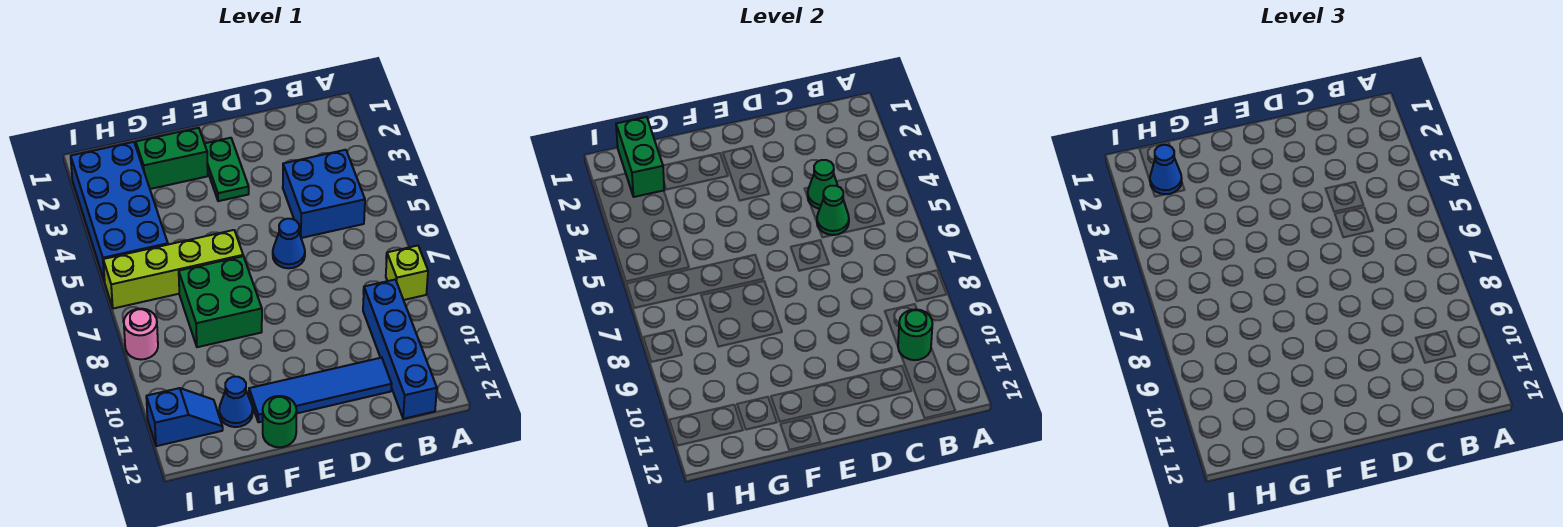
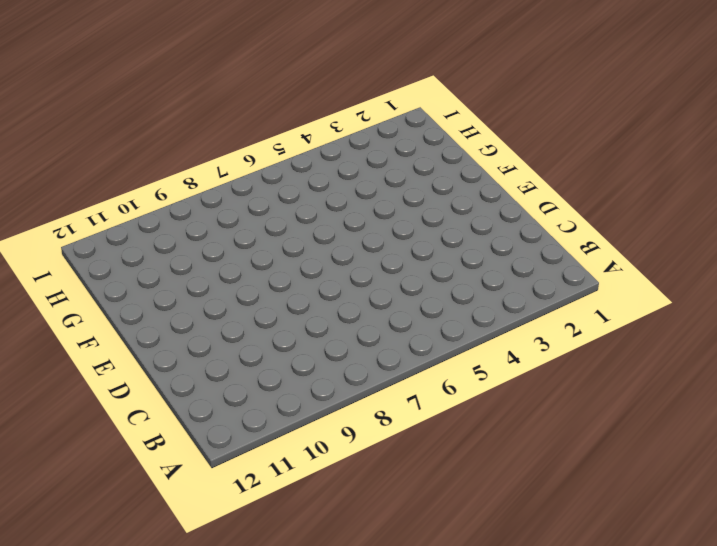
none -> lime brick A8 level 1
none -> blue brick B4:C5 level 1
none -> blue brick B9:B12 level 1

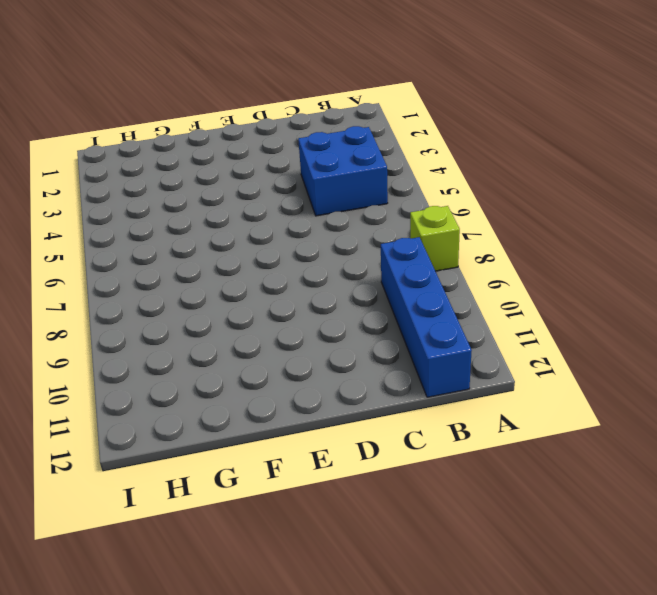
none -> blue tile C11:F11 level 1
none -> blue cone D6 level 1
none -> green plate E2:E3 level 1

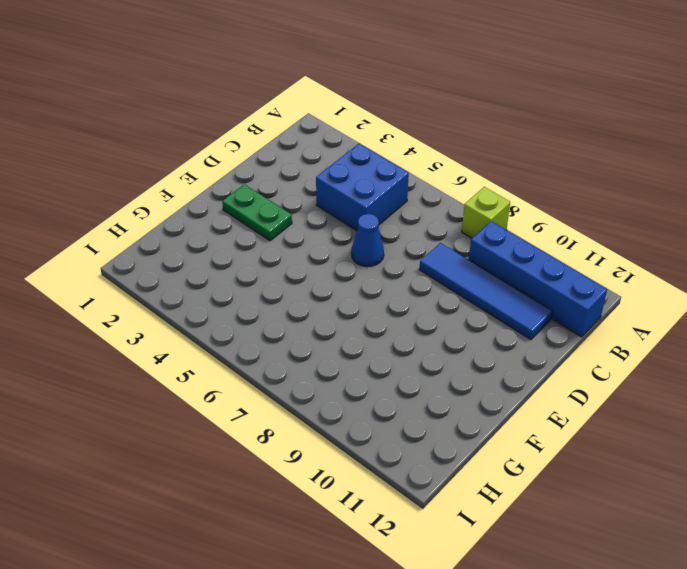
blue tile C8:C11 level 1 -> blue tile C11:F11 level 1
none -> green brick F2:G2 level 1
none -> lime brick F6:I6 level 1
none -> green brick F7:G8 level 1

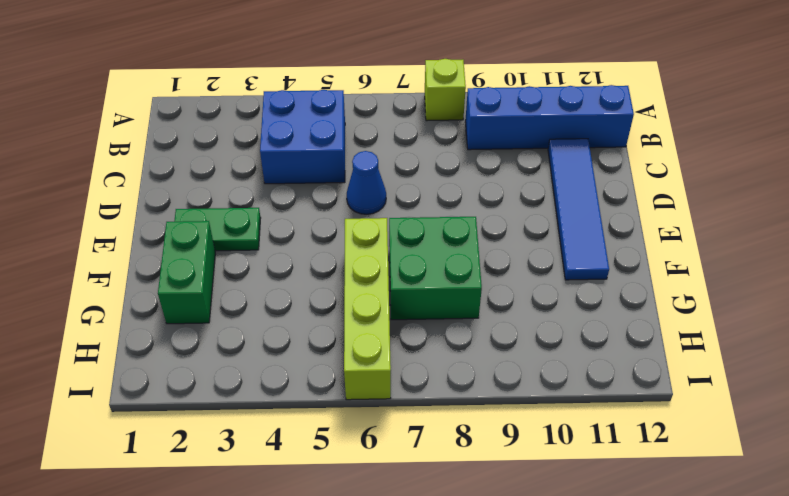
none -> green round brick F12 level 1
none -> blue cone G11 level 1
none -> blue brick H2:I5 level 1

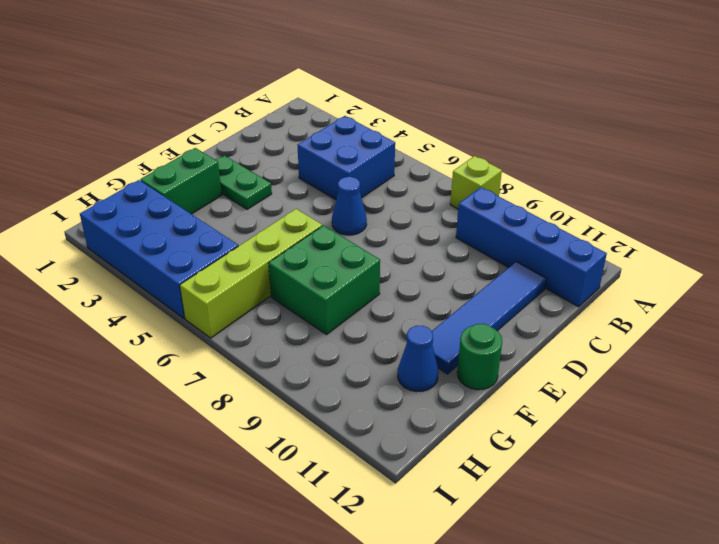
none -> blue slope H11:I11 level 1 top I
none -> pink round brick I8 level 1
none -> green round brick B10 level 2

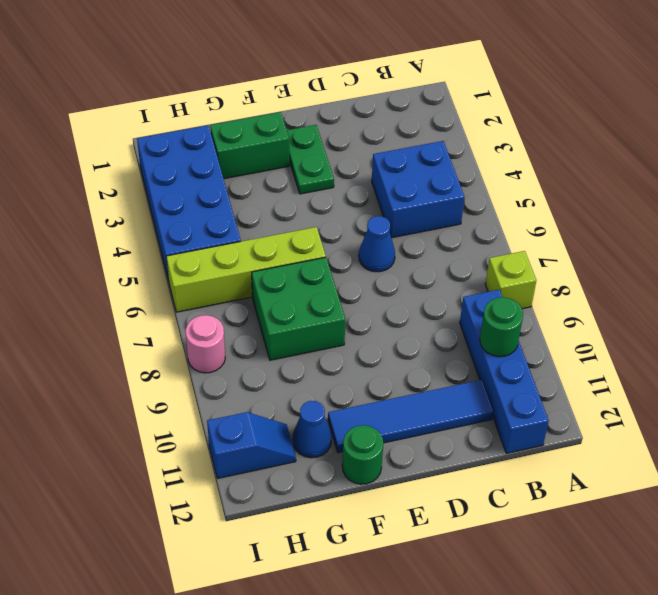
none -> green cone C4 level 2
none -> green cone C5 level 2
none -> green brick H1:H2 level 2

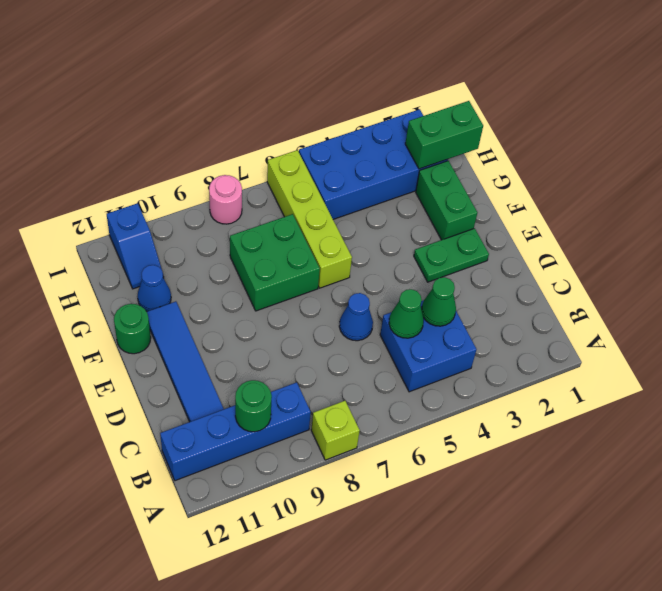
none -> blue cone H2 level 3

